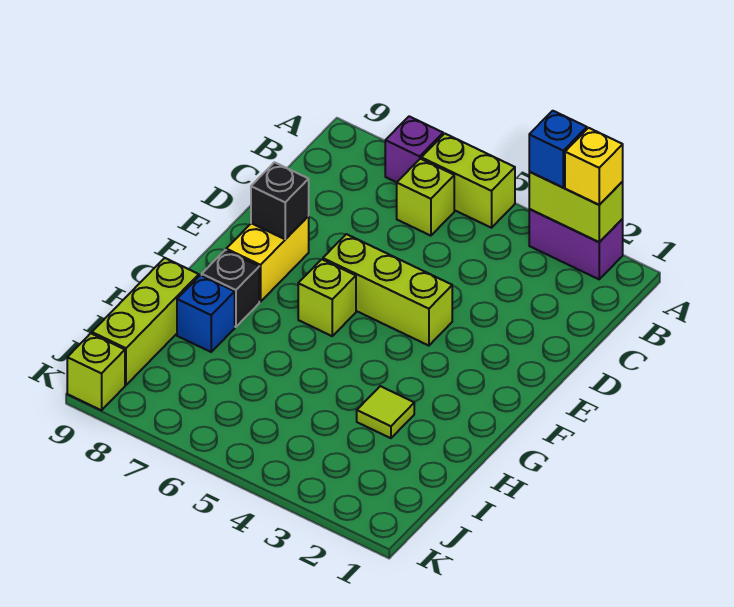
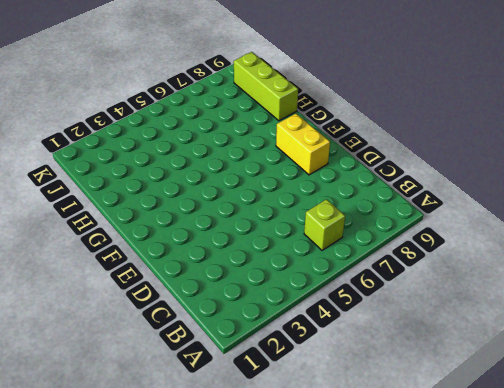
none -> purple brick A2:A3 level 1
none -> lime brick A5:A6 level 1
none -> purple brick A7 level 1

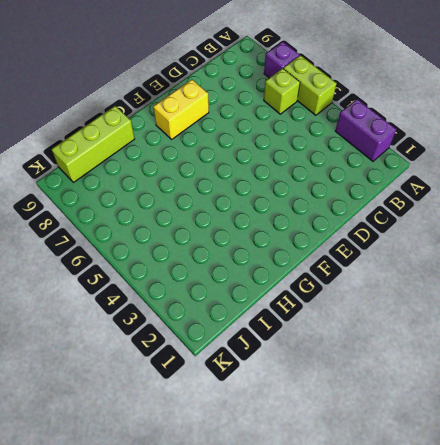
none -> lime brick E4:E6 level 1
none -> lime brick F6 level 1
none -> black brick G8 level 1

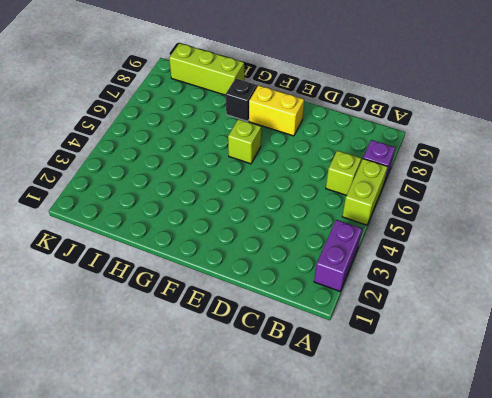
none -> lime brick E4:E6 level 1
none -> lime tile H3 level 1
none -> blue brick H8 level 1

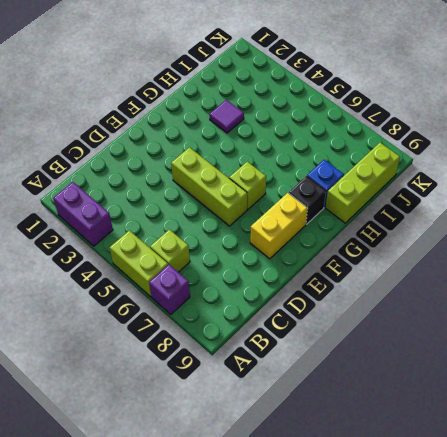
purple tile H3 level 1 -> lime tile H3 level 1
none -> lime brick K9 level 1
none -> lime brick A2:A3 level 2
none -> black brick E8 level 2

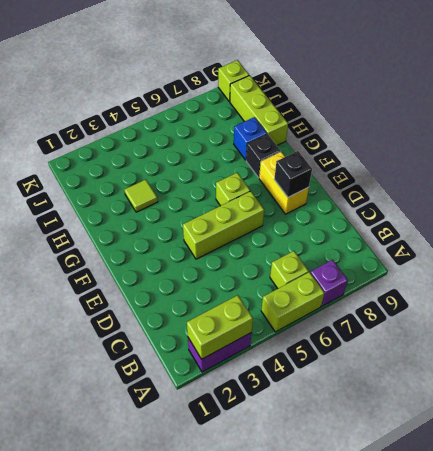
none -> yellow brick A2 level 3
none -> blue brick A3 level 3

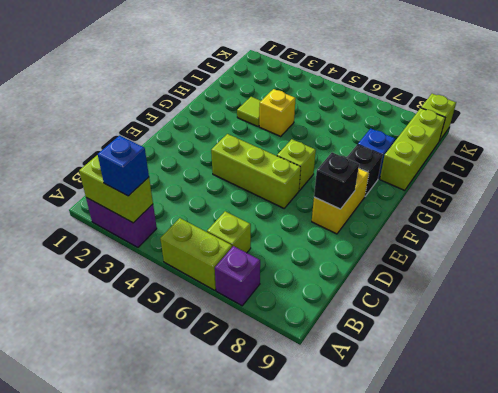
yellow brick H4 level 1 -> yellow brick A2 level 3

